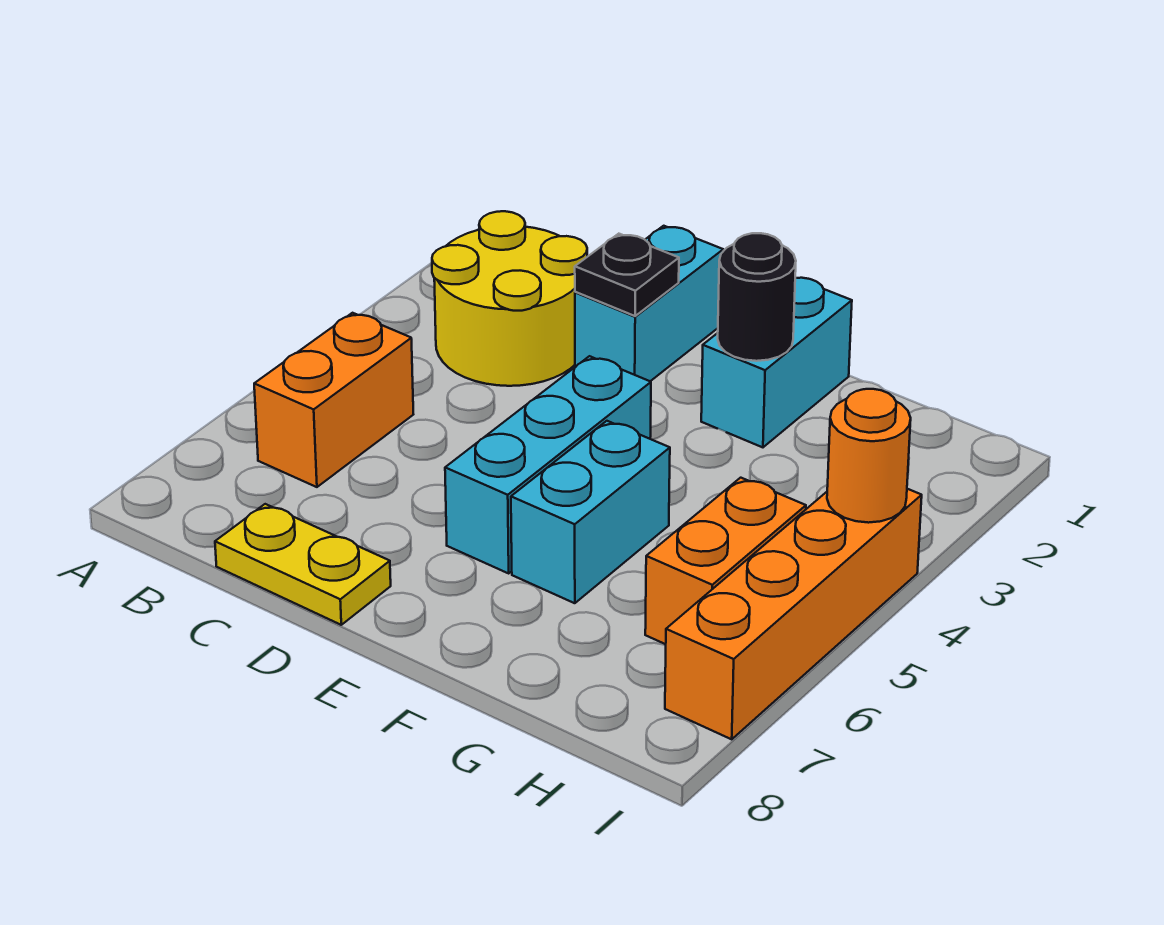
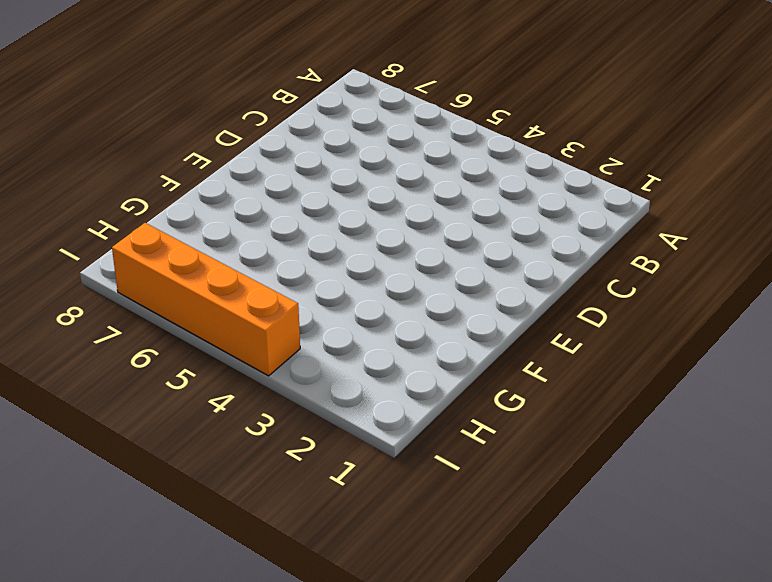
none -> yellow round brick B2:C3 level 1
none -> orange brick B5:B6 level 1
none -> yellow plate C8:D8 level 1

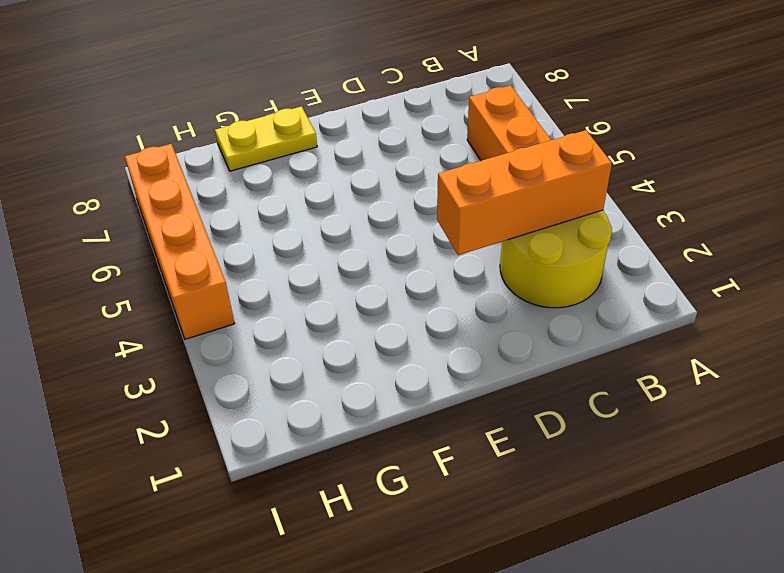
orange brick B3:D3 level 2 -> none
yellow plate F8:G8 level 1 -> yellow plate C8:D8 level 1
none -> cyan brick D1:D2 level 1
none -> cyan brick E4:E6 level 1
none -> cyan brick F1:F2 level 1

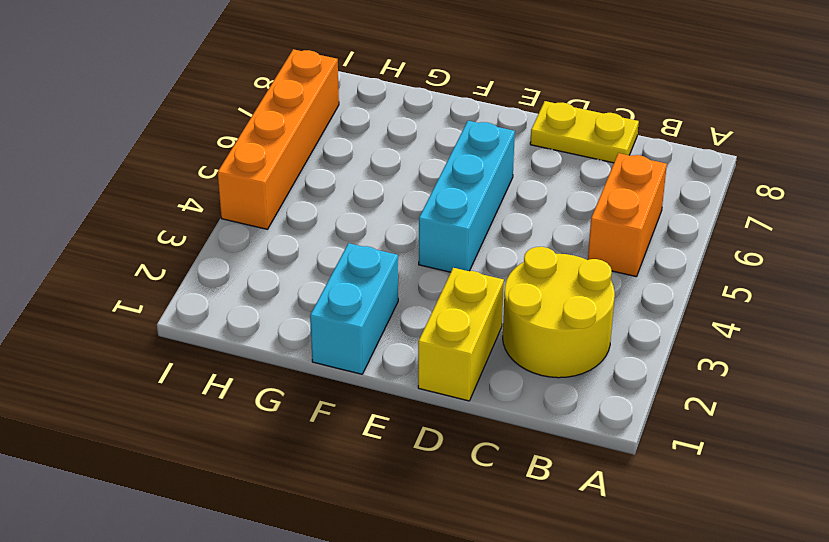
yellow brick D1:D2 level 1 -> cyan brick D1:D2 level 1
none -> cyan brick F5:F6 level 1
none -> orange brick H5:H6 level 1
none -> black plate D2 level 2

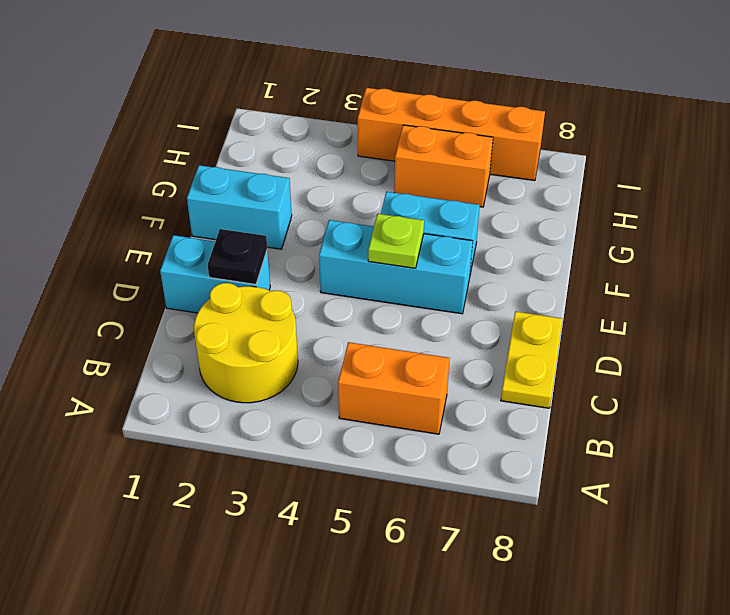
lime plate E5 level 2 -> none
none -> black round brick F2 level 2
none -> orange round brick I4 level 2

